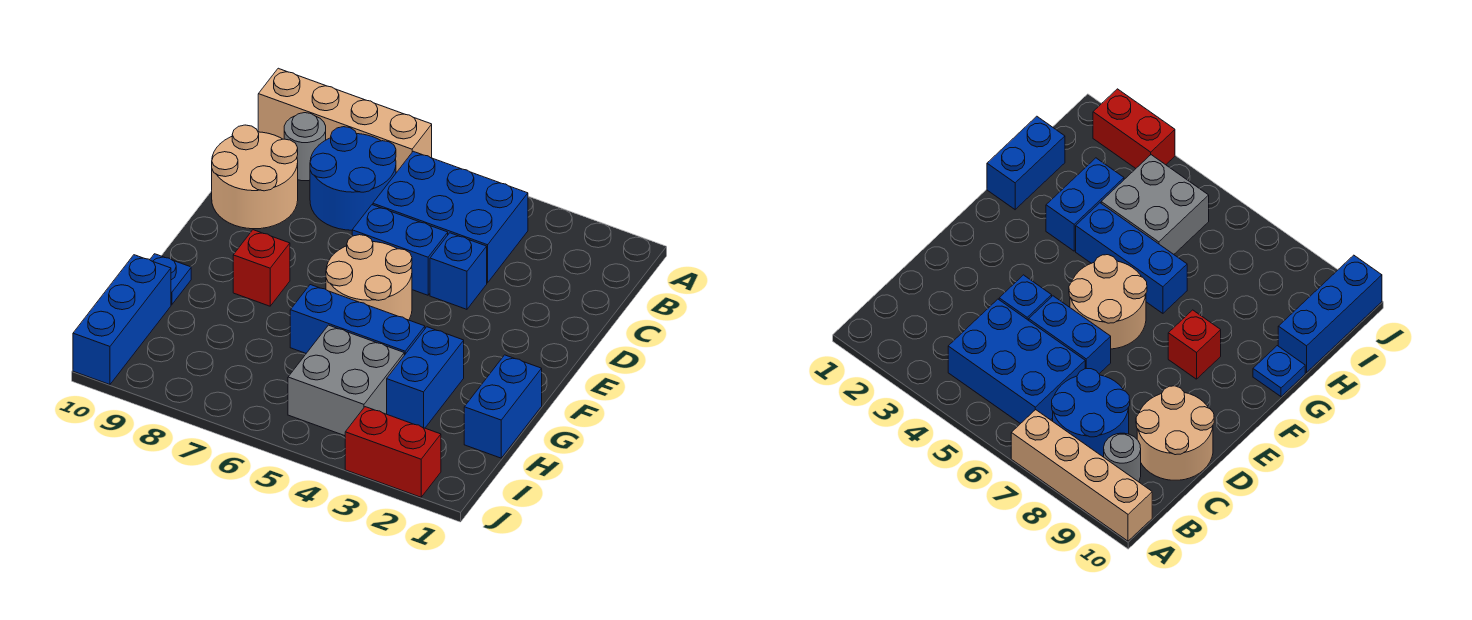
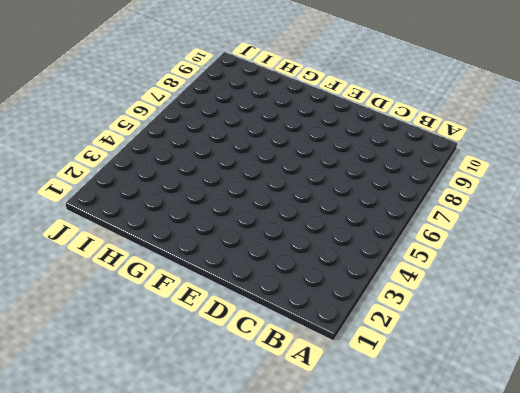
none -> tan brick A7:A10 level 1
none -> blue brick B4:C6 level 1
none -> blue round brick B7:C8 level 1

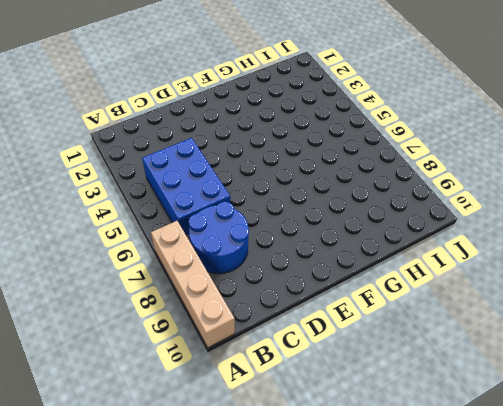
none -> grey round brick B9 level 1
none -> tan round brick C9:D10 level 1
none -> blue brick D4 level 1

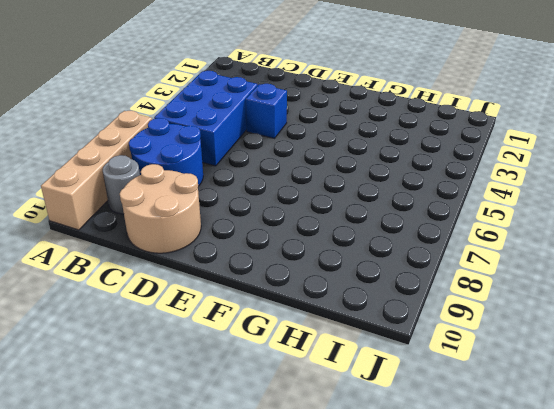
none -> blue brick D5:D6 level 1
none -> tan round brick E5:F6 level 1
none -> red brick F8 level 1

